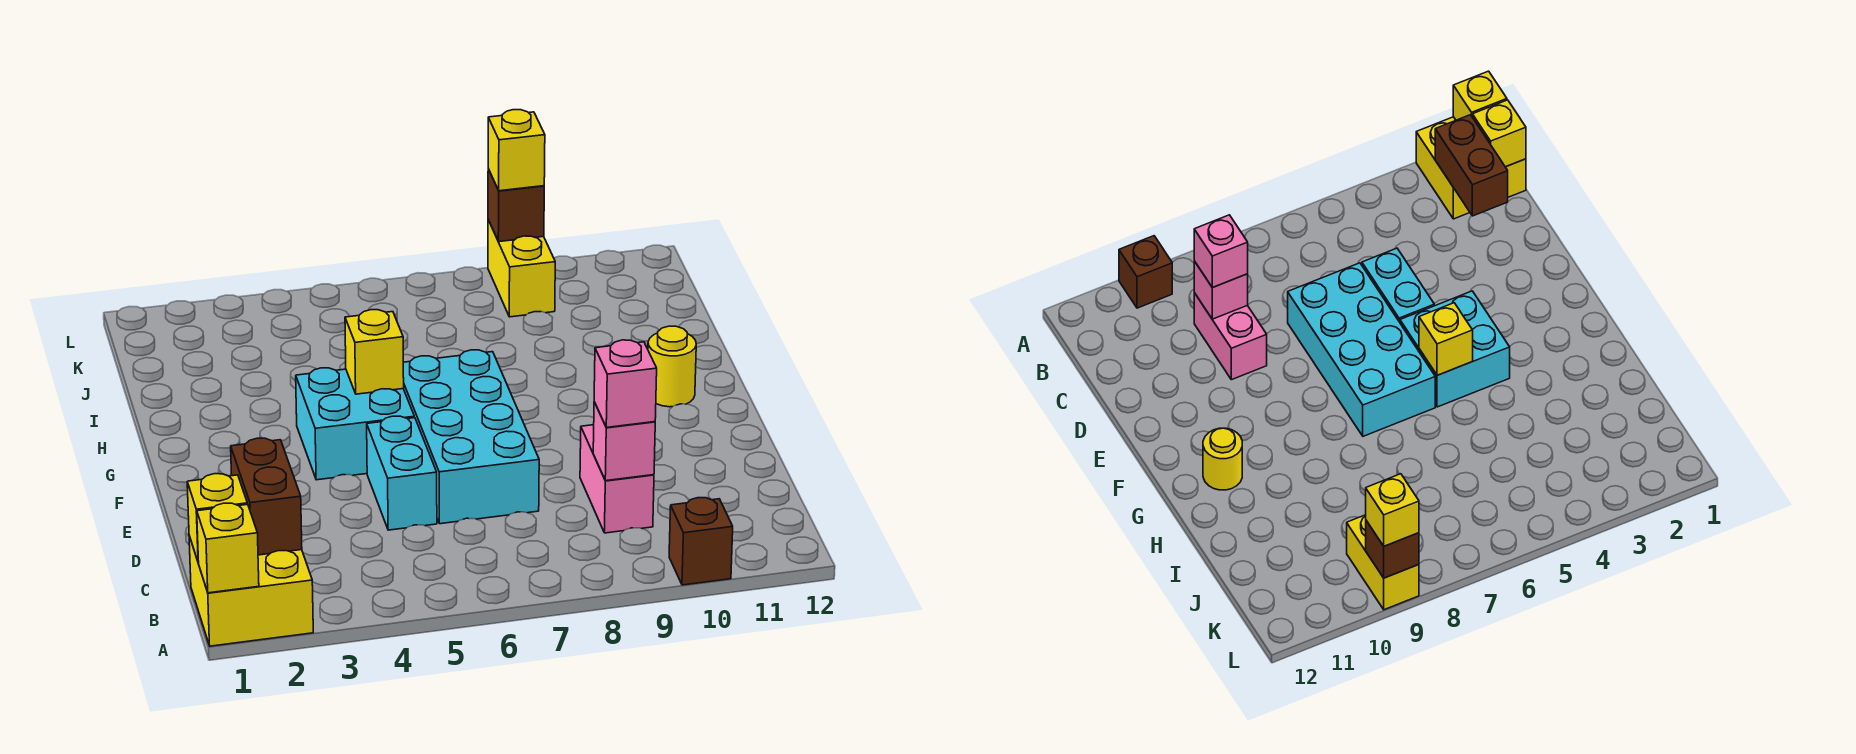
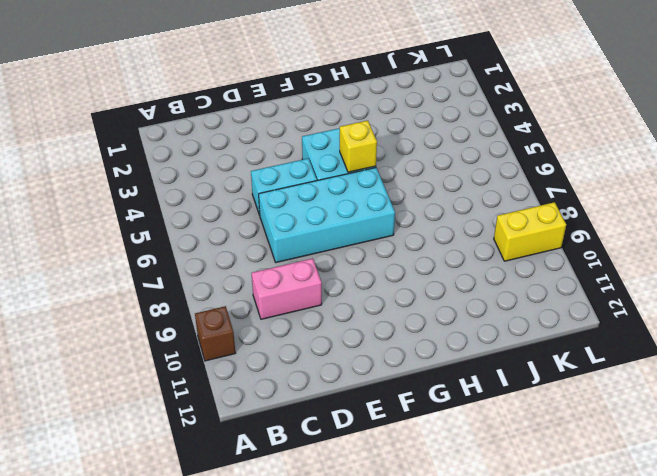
none -> yellow brick A1:B2 level 1
none -> yellow round brick G11 level 1
none -> yellow brick A1 level 2

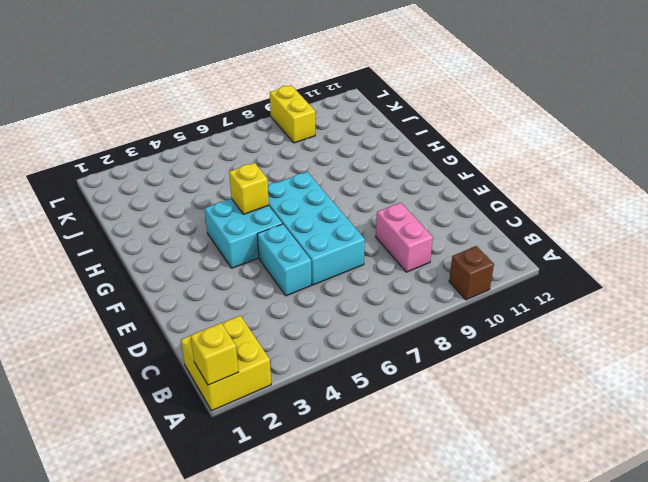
none -> yellow round brick G11 level 1
none -> yellow brick B1 level 2
none -> brown brick B2:C2 level 2

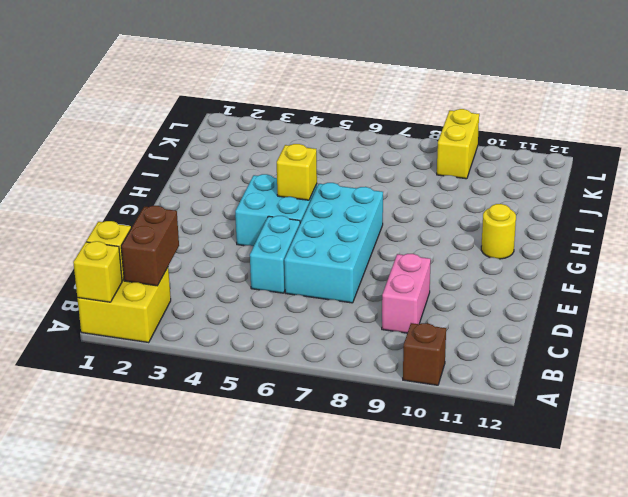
none -> pink brick C9 level 2
none -> brown brick L9 level 2
none -> pink brick C9 level 3

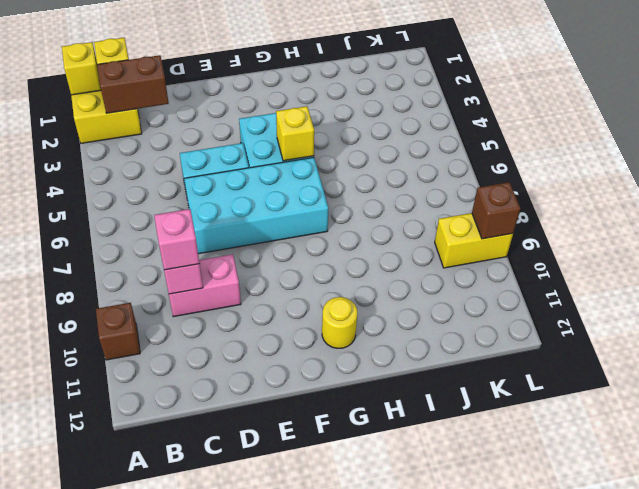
none -> yellow brick L9 level 3

